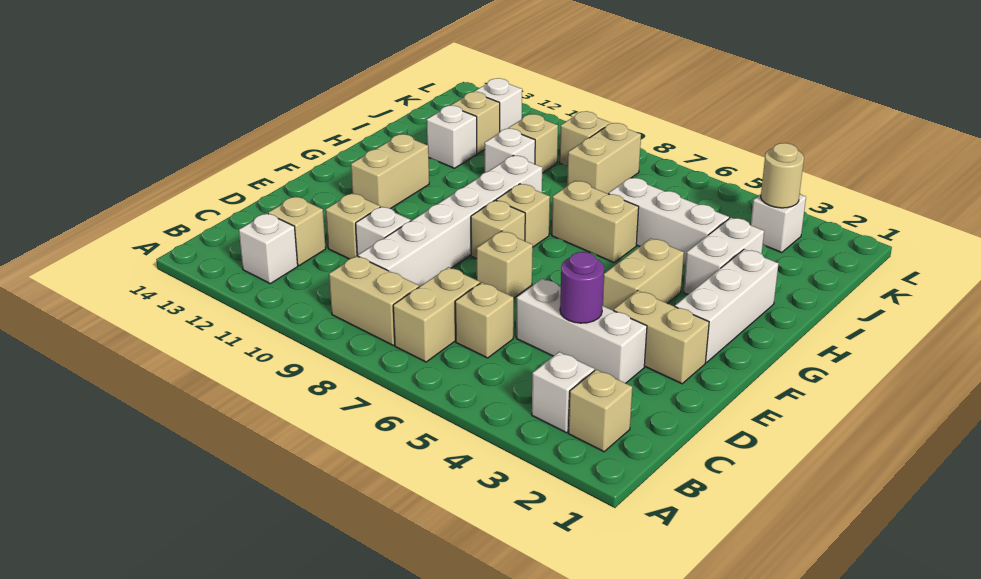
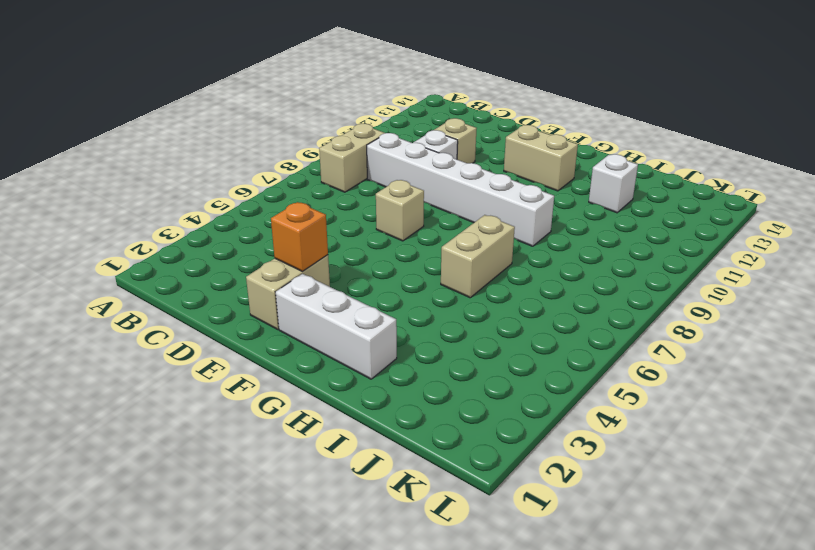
orange brick E3 level 2 -> none
none -> tan brick B2 level 1
none -> white brick B3 level 1
none -> tan brick B7:C7 level 1
none -> white brick B12 level 1

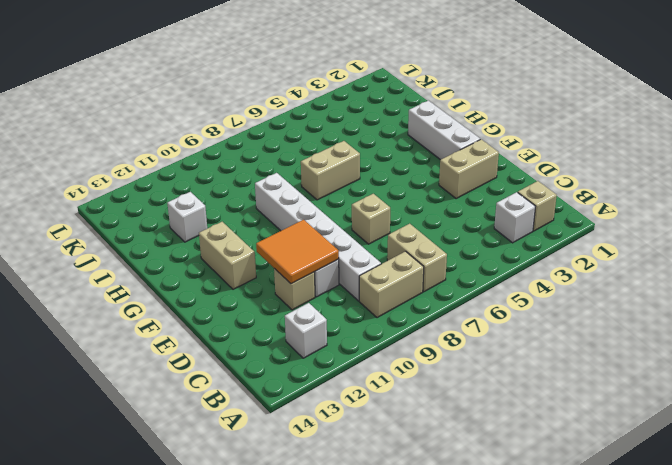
orange tile D10:E11 level 2 -> none
none -> tan brick C6 level 1
none -> tan brick C12 level 1
none -> white brick D3:D5 level 1
none -> tan brick F4:G4 level 1

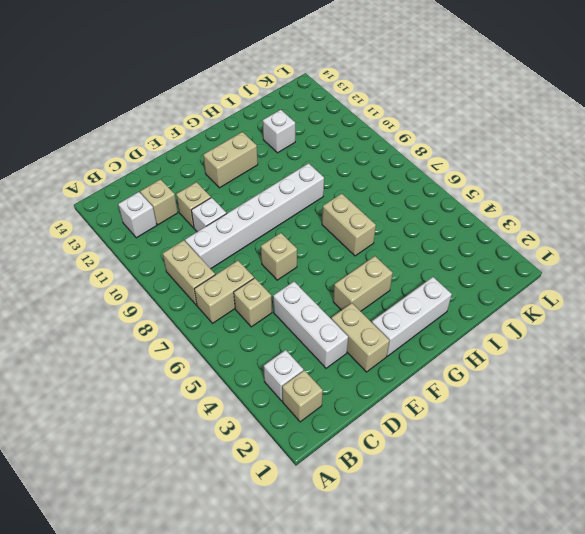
none -> tan brick F8 level 1
none -> tan brick G8 level 1
none -> white brick H3:I3 level 1
none -> white brick I4:I6 level 1

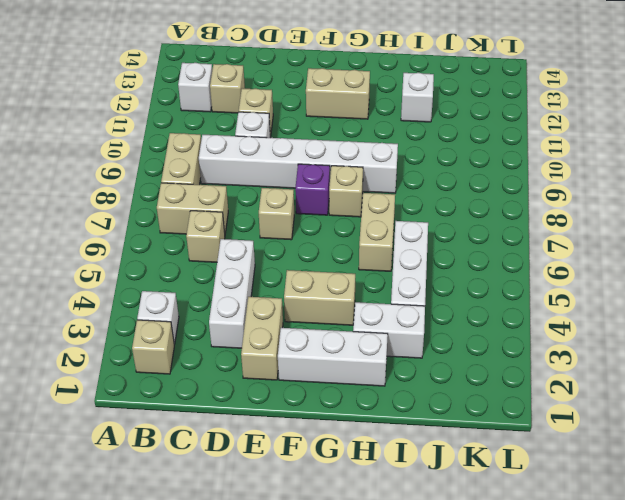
purple brick F8 level 1 -> tan brick F8 level 1
none -> white brick I10 level 1
none -> tan brick J8:K8 level 1
none -> tan brick J10 level 1
none -> tan brick J12 level 1

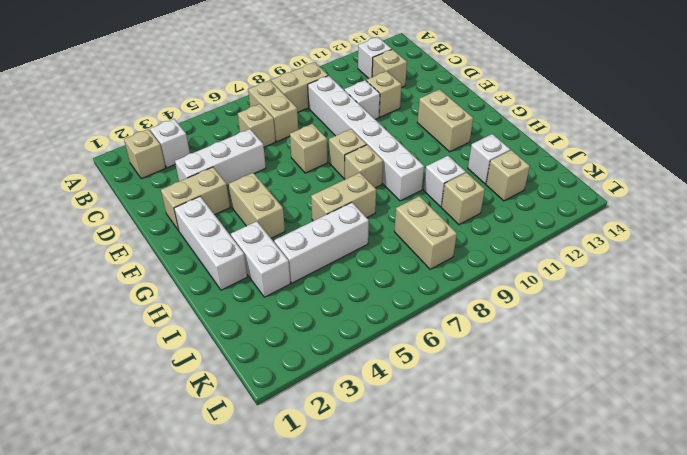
none -> white brick K3 level 1
none -> tan brick K9 level 1
none -> white brick K12 level 1
none -> purple round brick D4 level 2

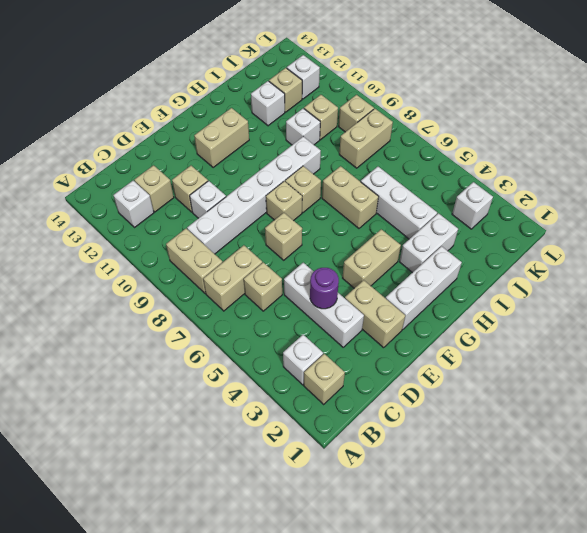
none -> tan round brick K3 level 2

